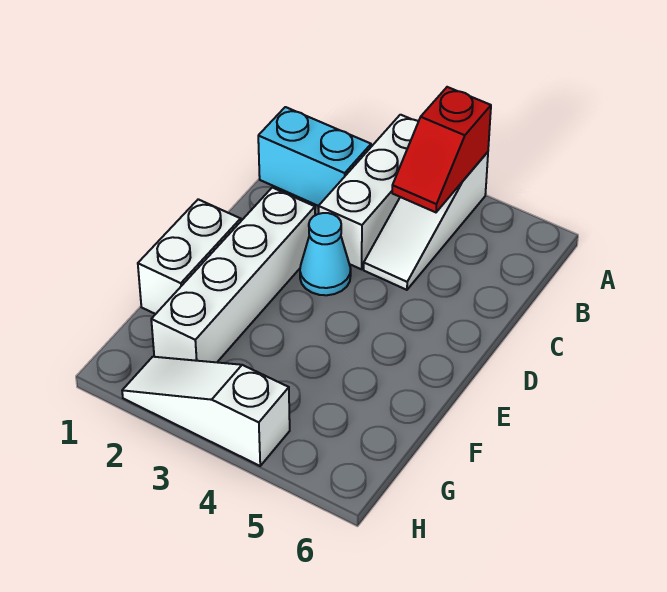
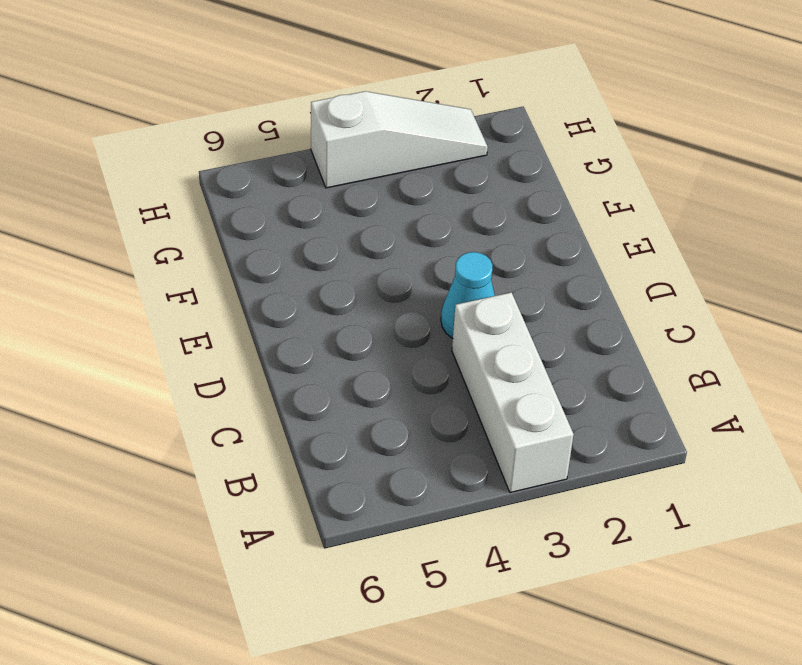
none -> white slope A4:C4 level 1 top A
none -> cyan brick B1:B2 level 1

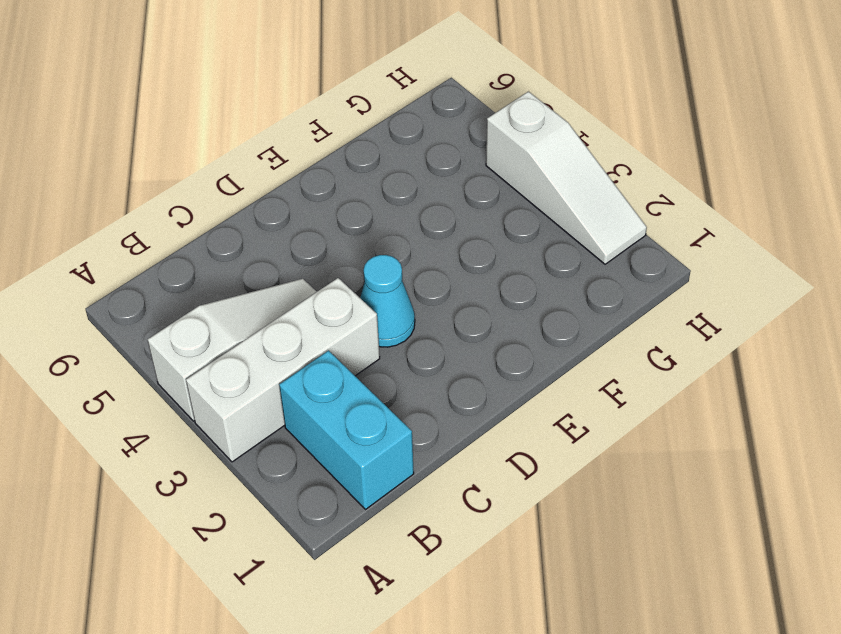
none -> white brick D2:G2 level 1
none -> white brick E1:F1 level 1

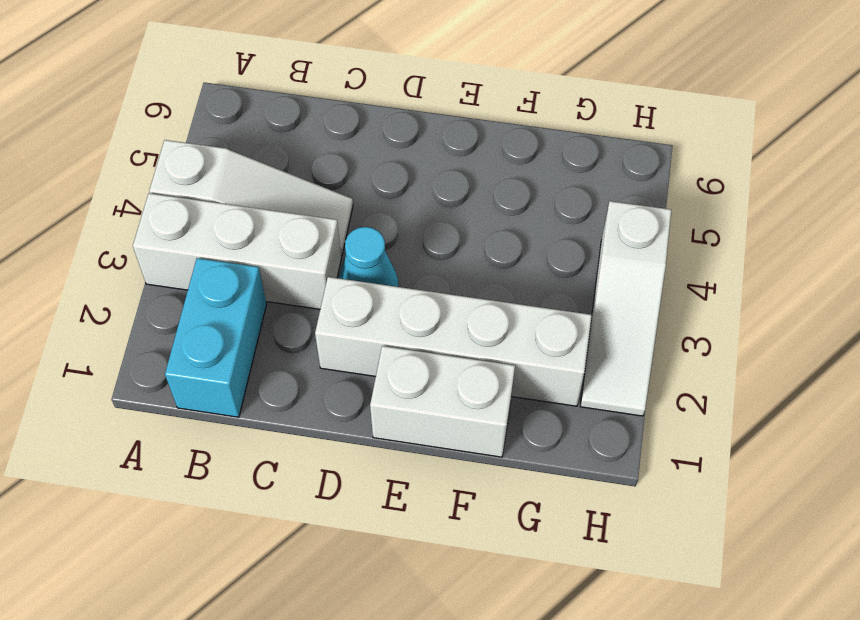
none -> red slope A4:B4 level 2 top A

